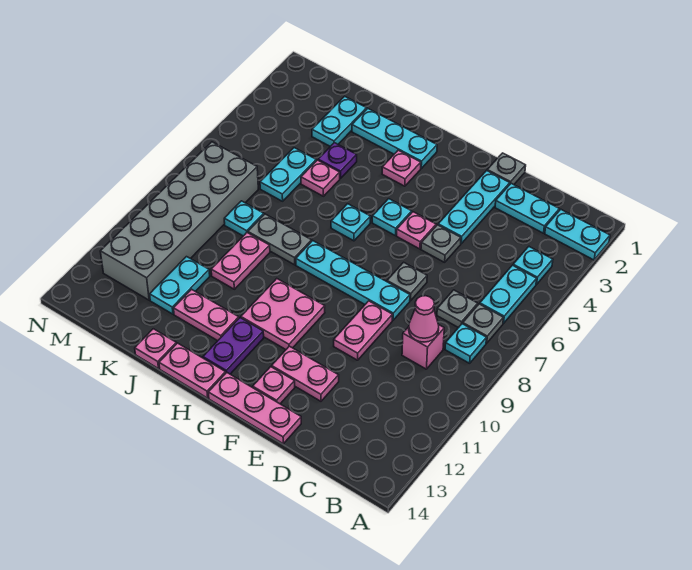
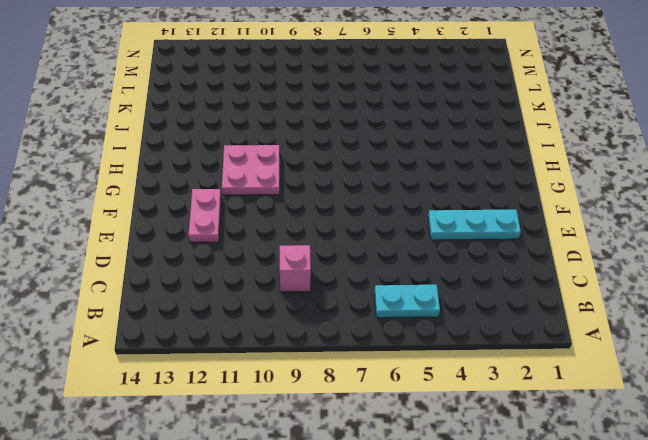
none -> cyan plate A2:B2 level 1
none -> cyan plate B4 level 1
none -> grey plate B7 level 1
none -> cyan plate B8 level 1

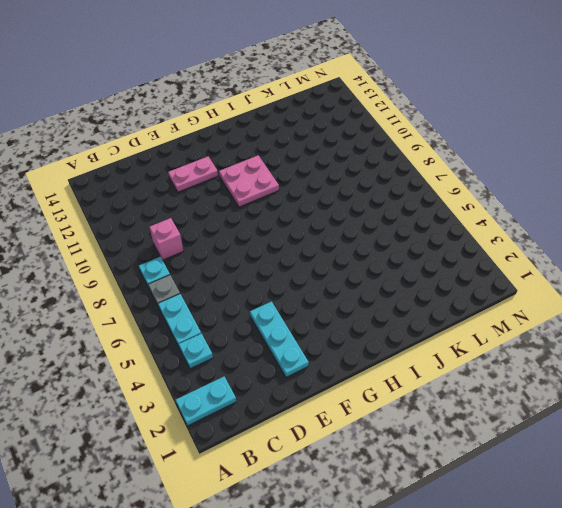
none -> cyan plate C2:D2 level 1
none -> grey plate C7 level 1
none -> grey plate E1 level 1
none -> grey plate E5 level 1

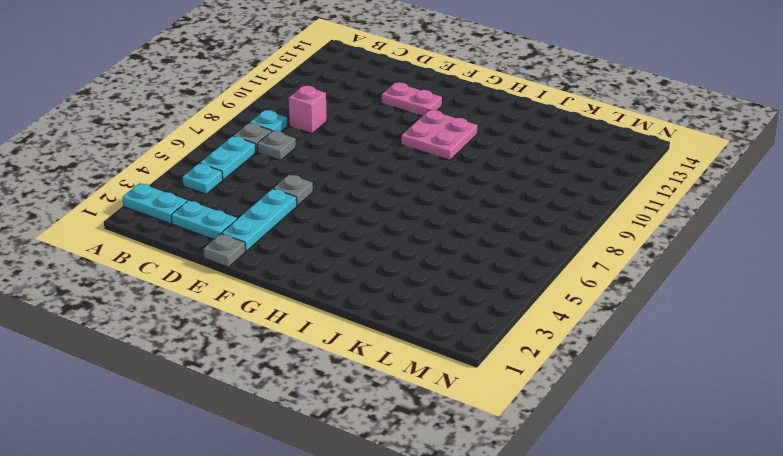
none -> grey plate E7 level 1
none -> cyan plate E8:H8 level 1
none -> pink plate E9:E10 level 1
none -> pink plate E14:G14 level 1

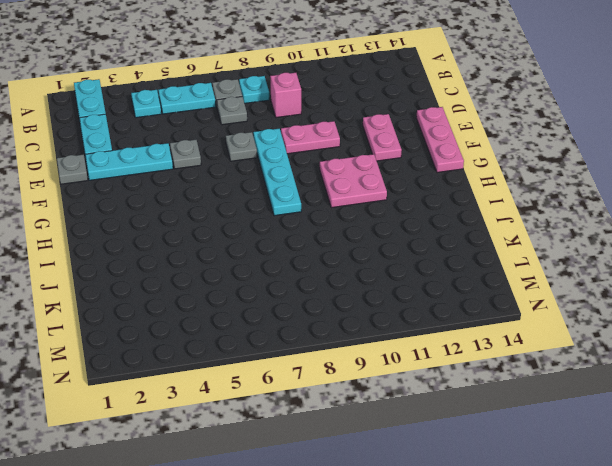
none -> pink plate F5 level 1
none -> pink plate F13 level 1
none -> cyan plate G5 level 1
none -> cyan plate H2:J2 level 1

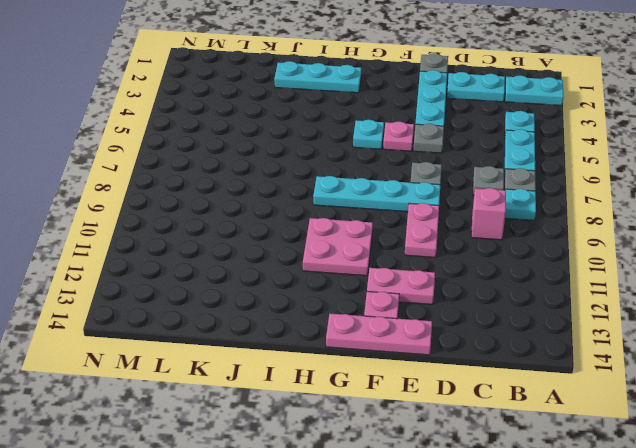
none -> pink plate H3 level 1
none -> cyan plate H6 level 1
none -> purple plate H12:H13 level 1
none -> pink plate H14:I14 level 1

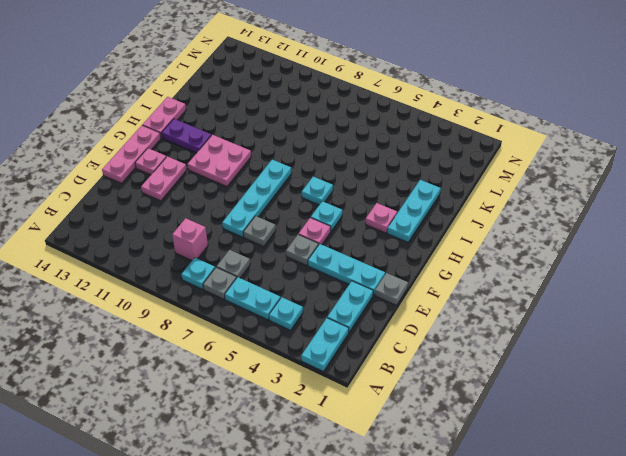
none -> pink plate E9:E10 level 1
none -> grey plate I8:J8 level 1
none -> pink plate I12:J12 level 1
none -> purple plate J4 level 1

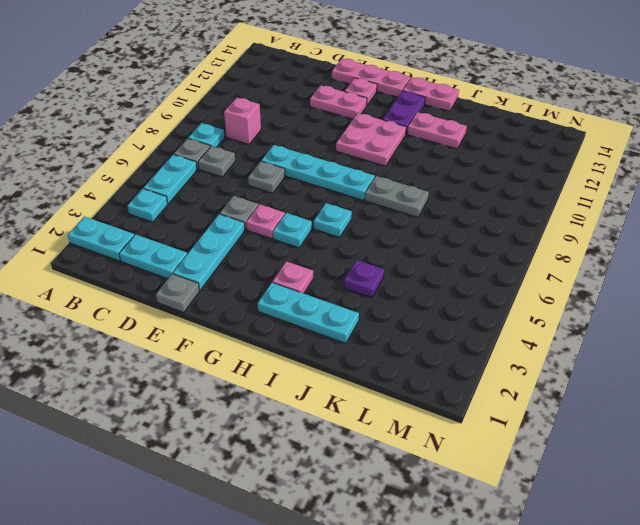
none -> pink plate E9:E10 level 1
none -> pink plate J5 level 1
none -> pink plate J9:J10 level 1
none -> pink plate J14 level 1

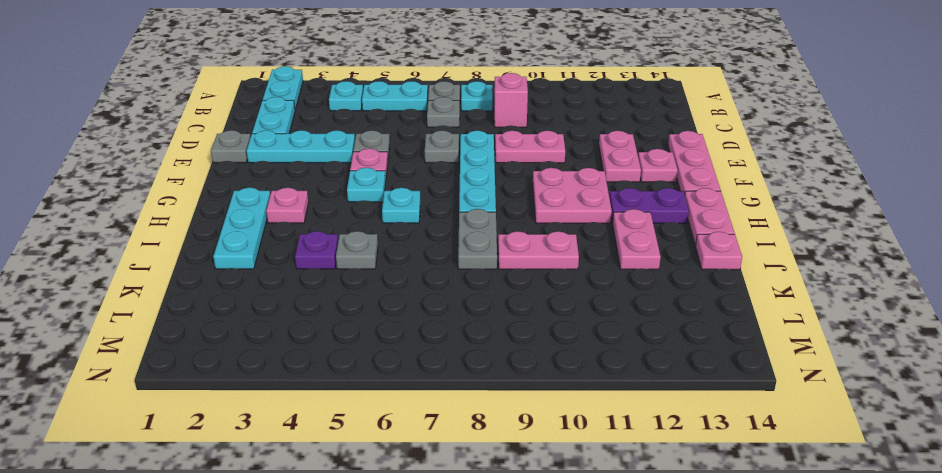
grey plate J5 level 1 -> pink plate J5 level 1
none -> cyan plate K2:K3 level 1
none -> cyan plate K5:K6 level 1
none -> cyan plate K8 level 1
none -> cyan plate K11:K12 level 1

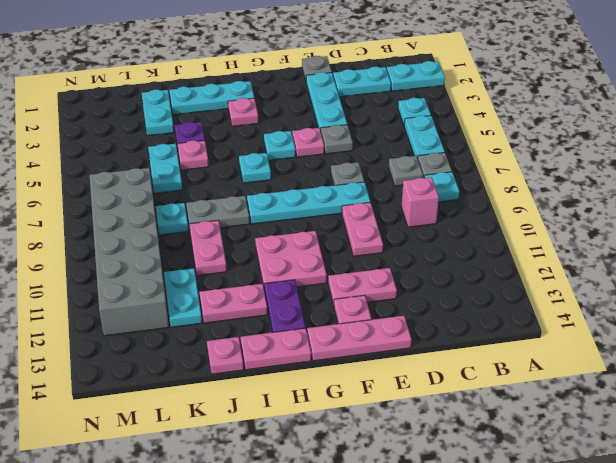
none -> pink cone C9 level 2

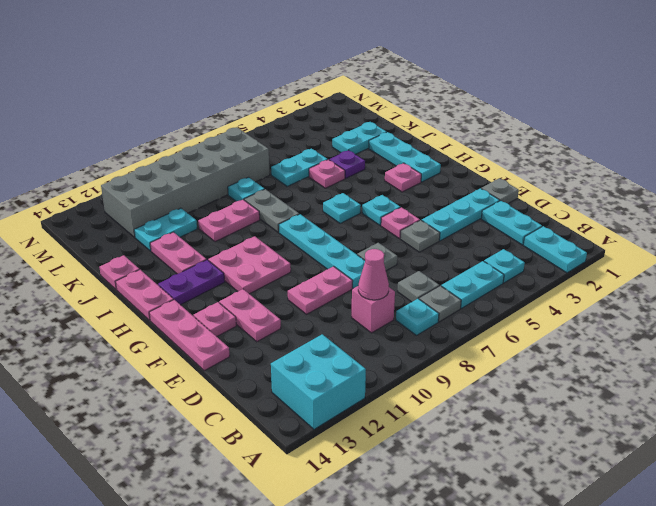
cyan brick A12:B13 level 1 -> none

